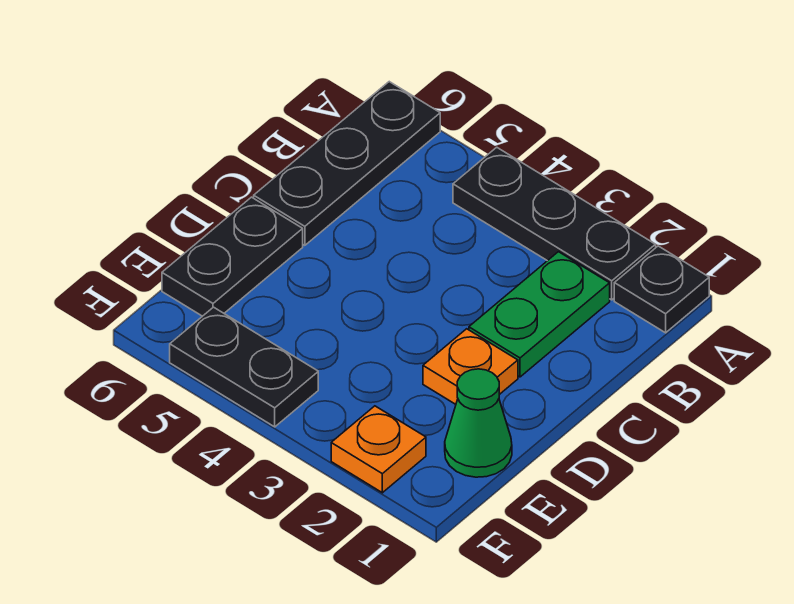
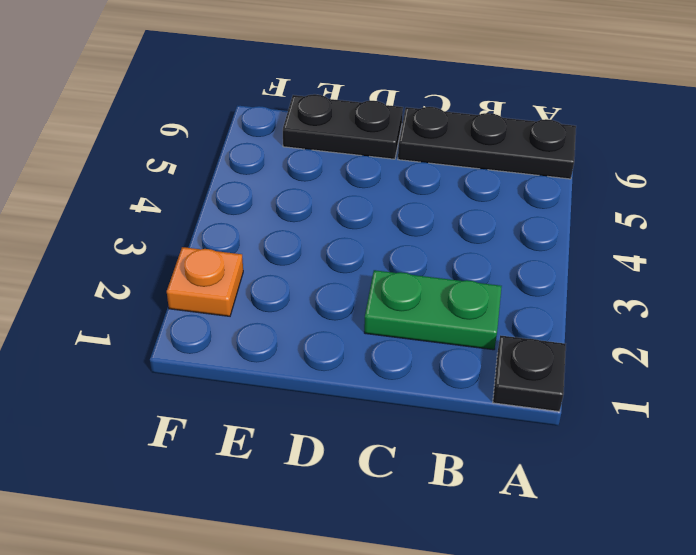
none -> black plate A2:A4 level 1
none -> orange plate D2 level 1

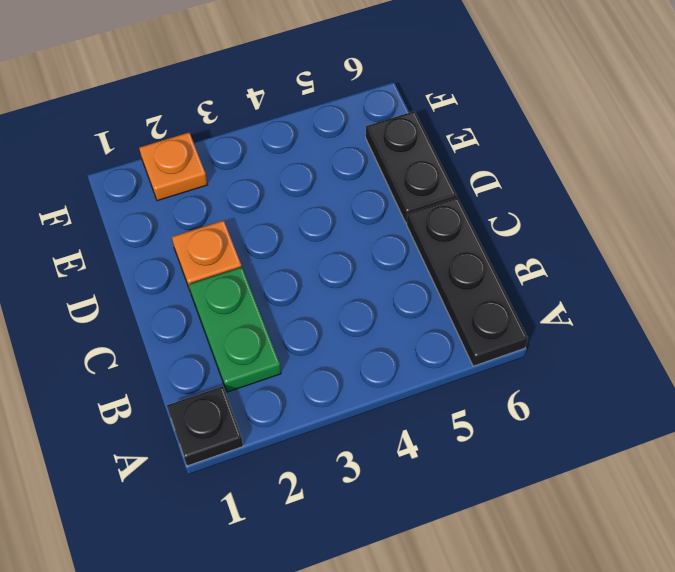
none -> black plate A2:A4 level 1
none -> green cone E1 level 1

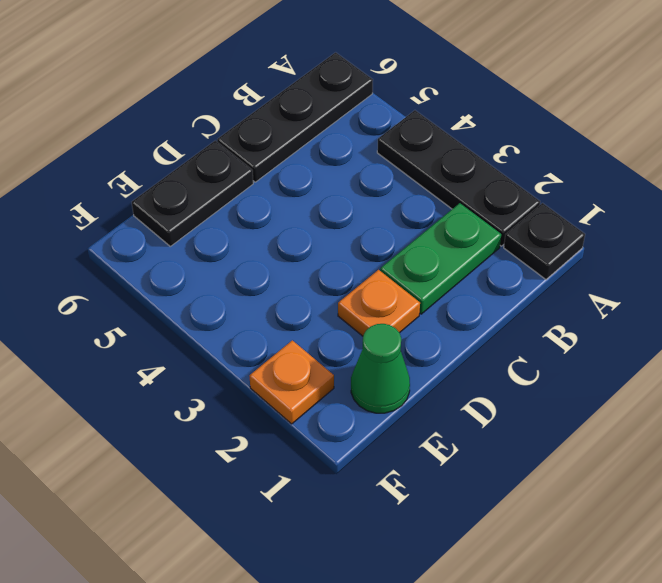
none -> black plate F4:F5 level 1

